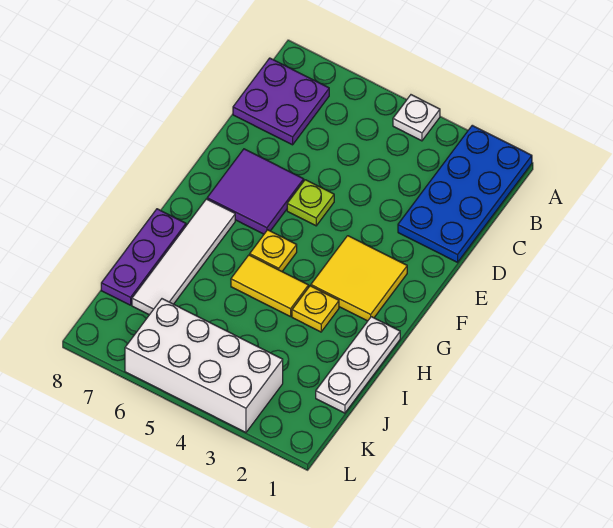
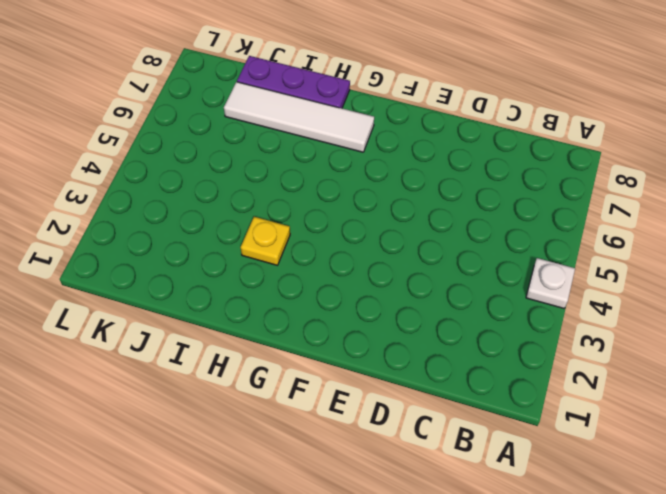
none -> blue plate A1:D2 level 1
none -> purple plate B7:C8 level 1
none -> lime plate E5 level 1

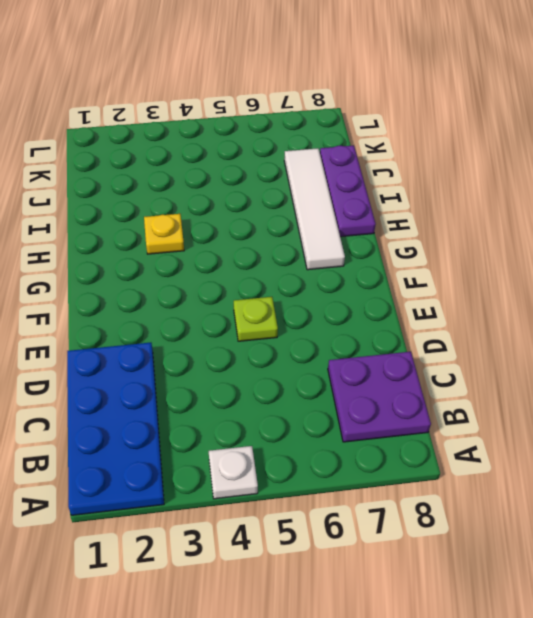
none -> purple tile E6:F7 level 1
none -> yellow tile F2:G3 level 1
none -> yellow plate G5 level 1

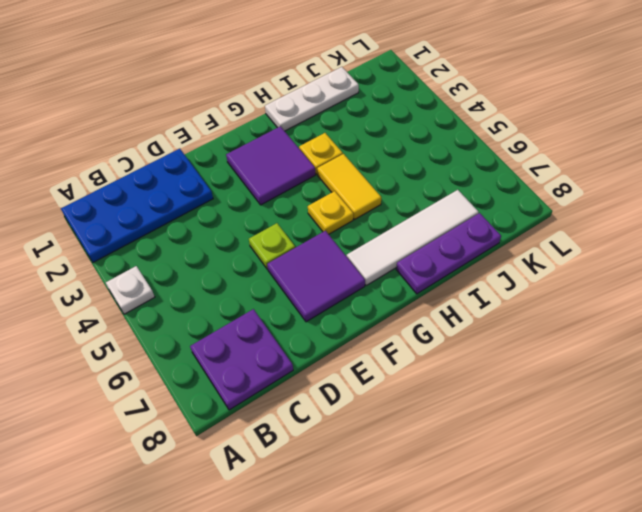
purple tile F2:G3 level 1 -> yellow tile F2:G3 level 1
none -> white brick K3:L6 level 1

